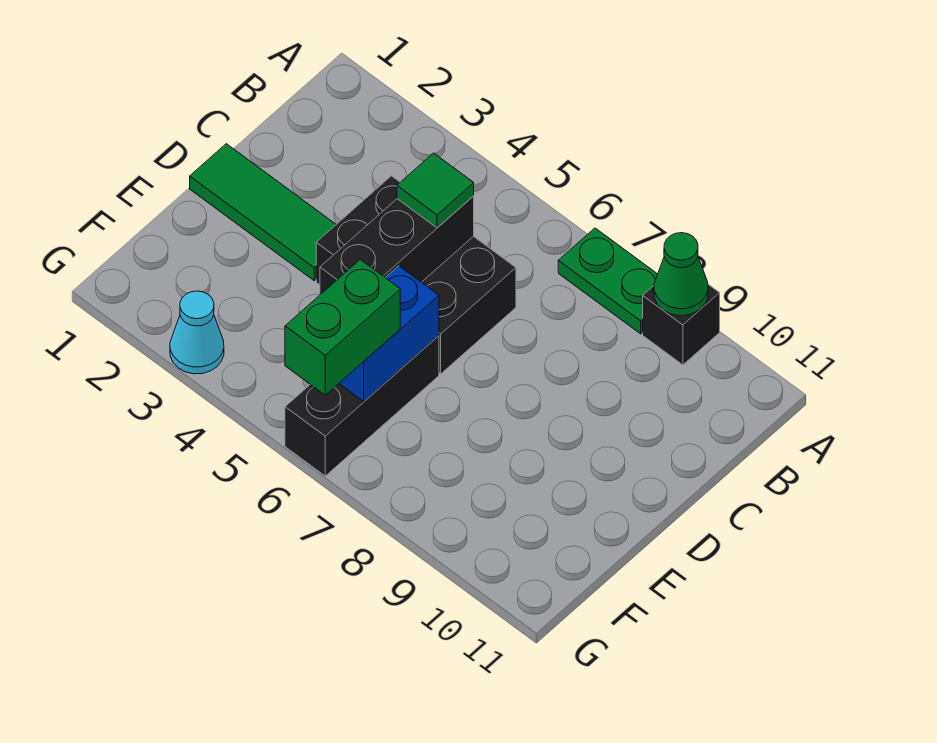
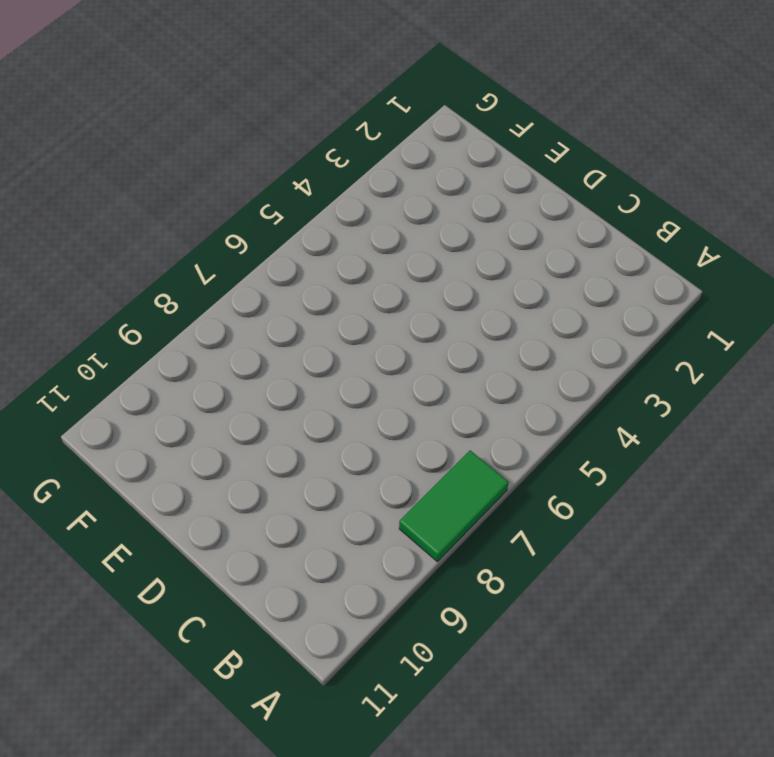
green tile A7:A8 level 1 -> green plate A7:A8 level 1
none -> black brick A9 level 1
none -> black brick C4:D6 level 1

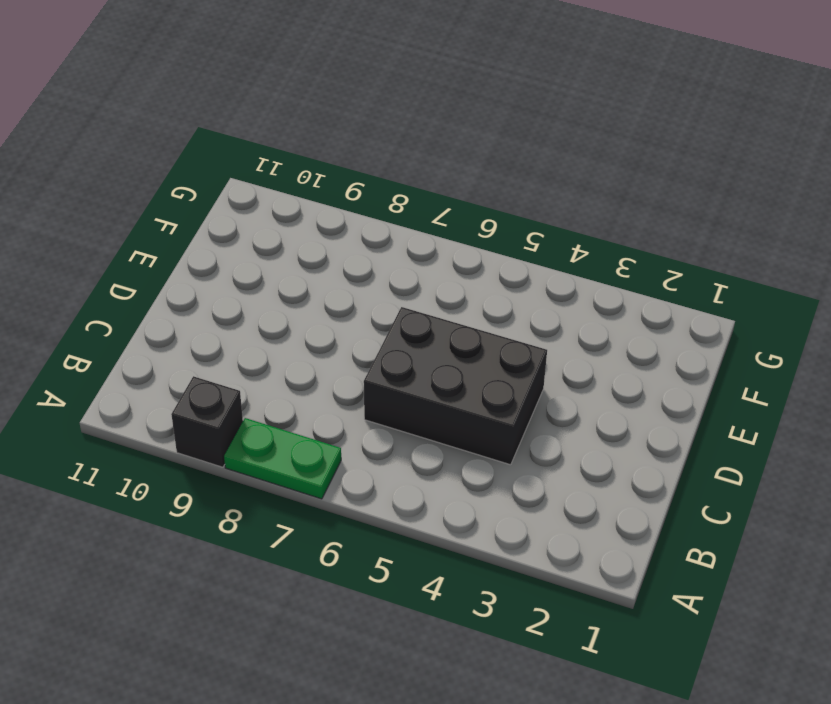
none -> green tile D1:D3 level 1
none -> black brick E6:G6 level 1

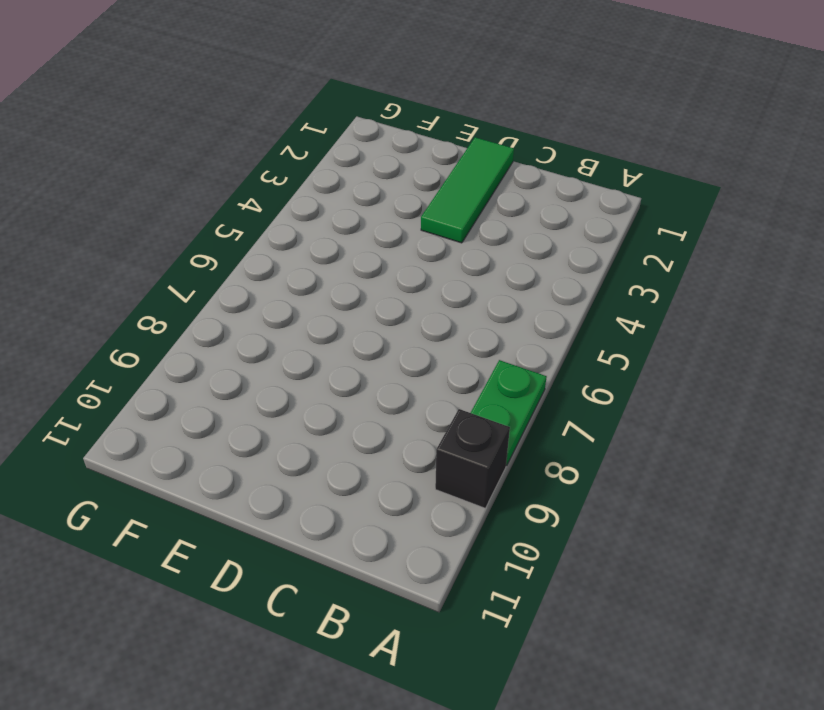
none -> black brick C4:D6 level 1
none -> black brick E6:G6 level 1

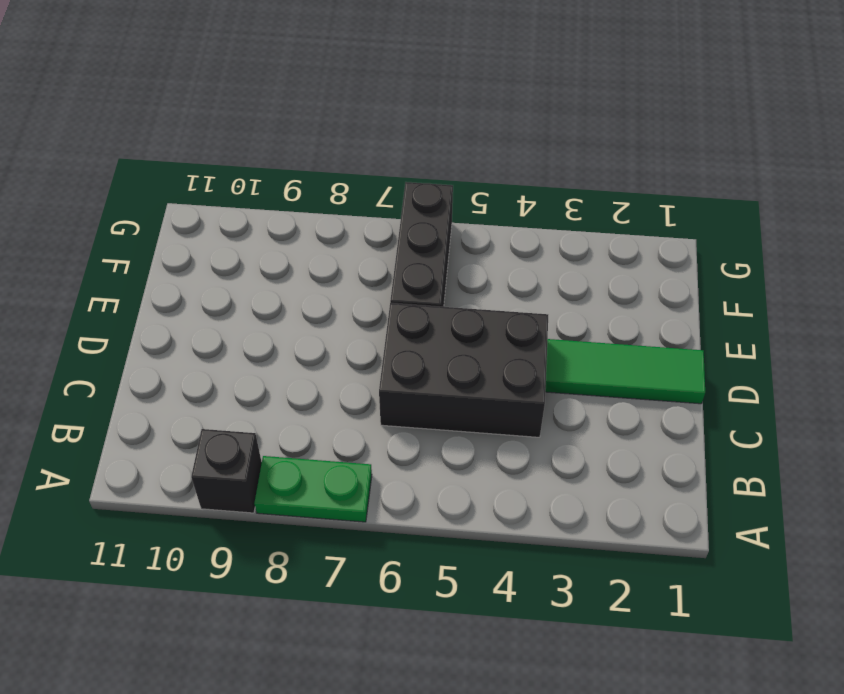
none -> cyan cone G3 level 1
none -> green cone A9 level 2

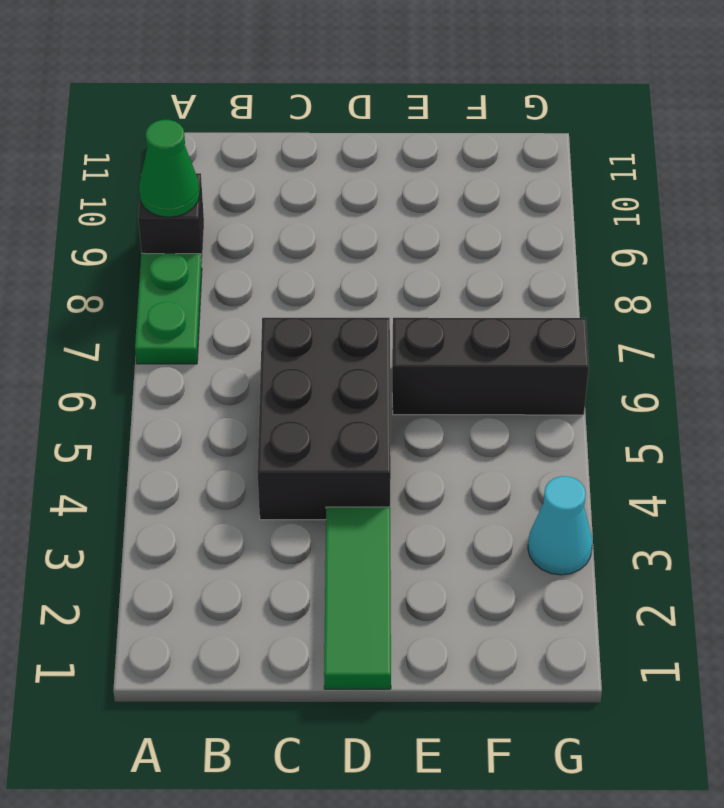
none -> black brick C5:E5 level 2
none -> blue brick E6:F6 level 2

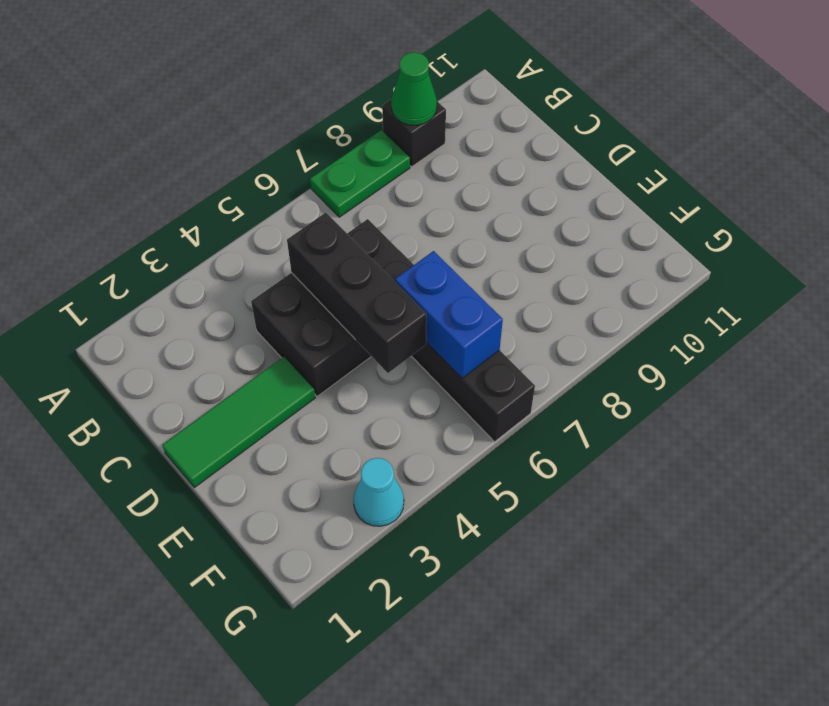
none -> green tile C5 level 3
none -> green brick F6:G6 level 3

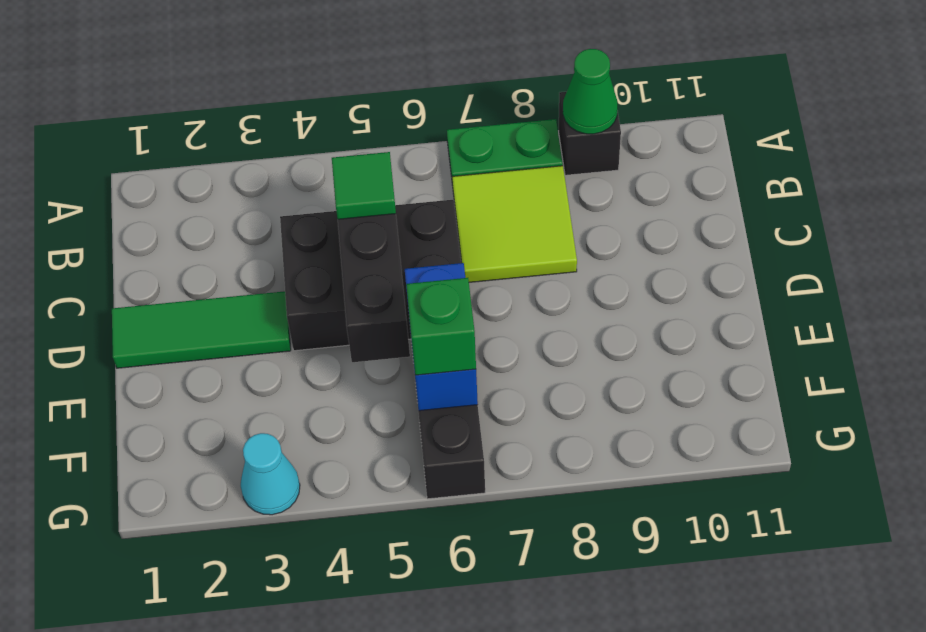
lime tile B7:C8 level 1 -> none
green brick F6 level 3 -> green brick F6:G6 level 3

